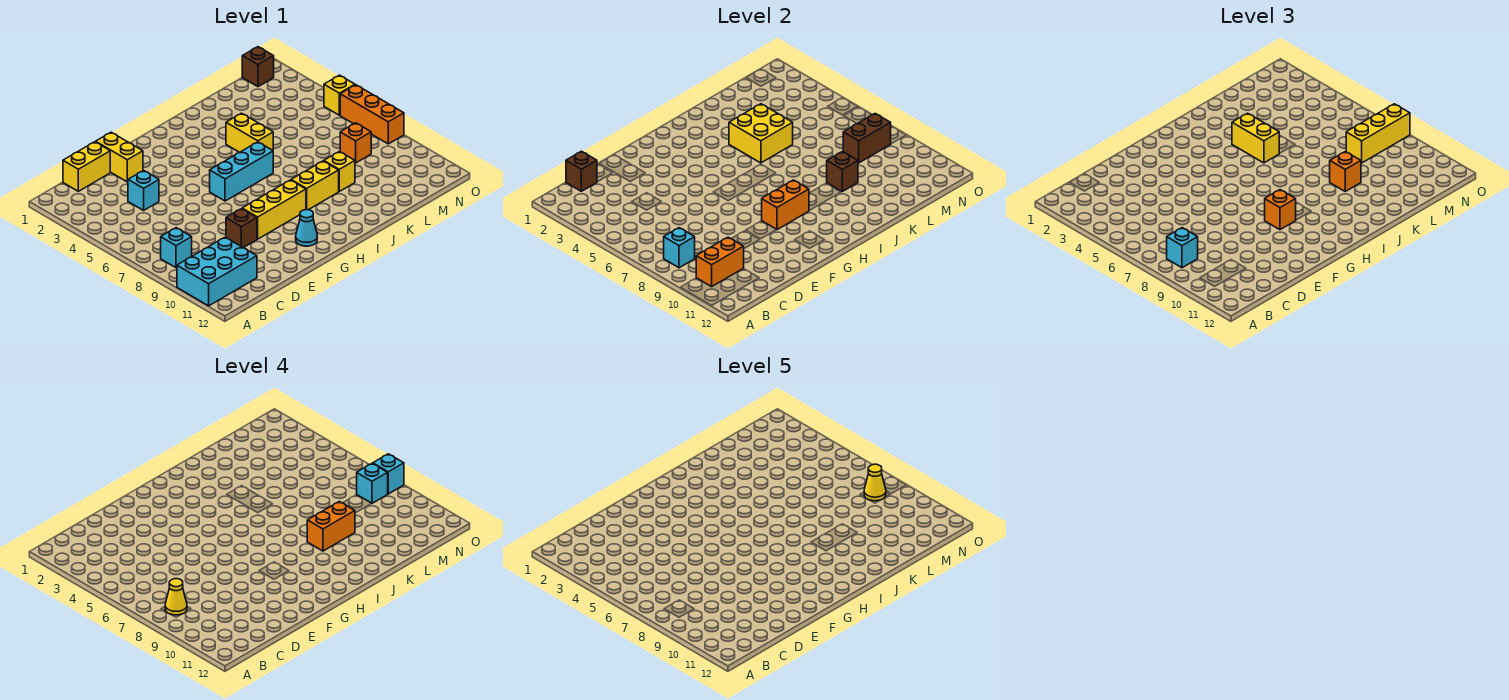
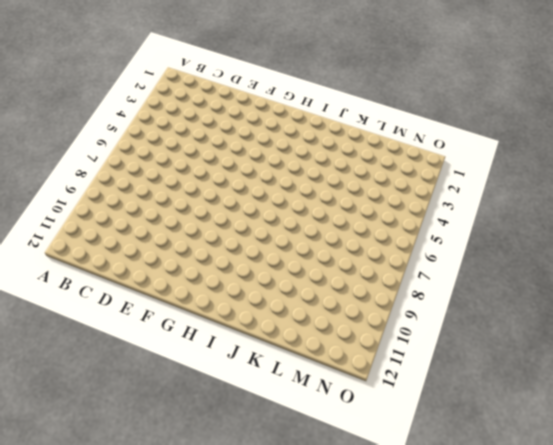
none -> cyan brick A10:C11 level 1
none -> cyan brick B8 level 1
none -> yellow brick C1:D1 level 1
none -> cyan brick D4 level 1

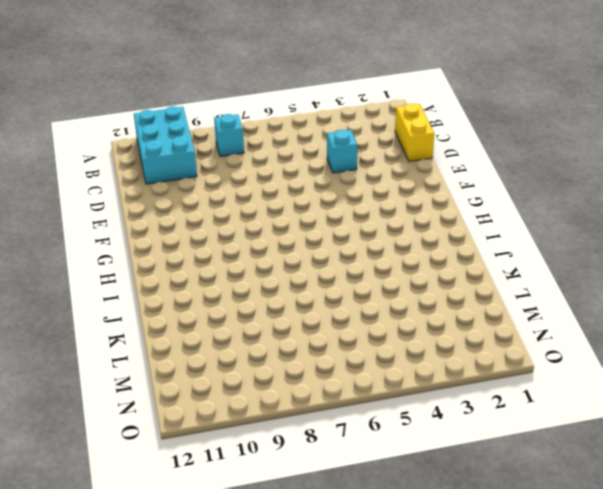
none -> yellow brick E1:E2 level 1
none -> brown brick E9 level 1
none -> yellow brick F9:H9 level 1
none -> cyan brick G6:I6 level 1

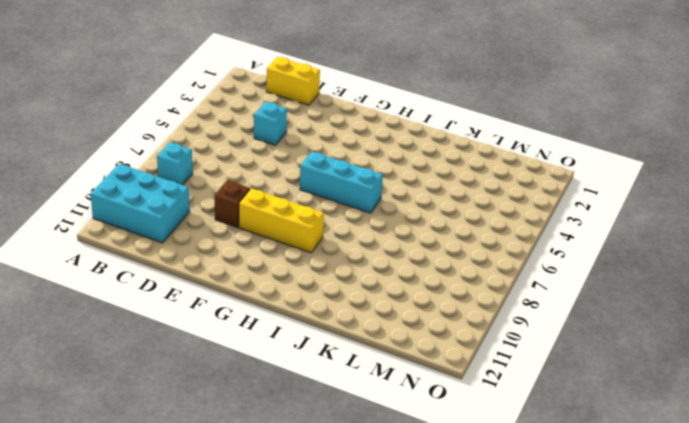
none -> yellow brick E1:E2 level 1
none -> cyan cone G11 level 1
none -> yellow brick I9:J9 level 1
none -> yellow brick J4:J5 level 1

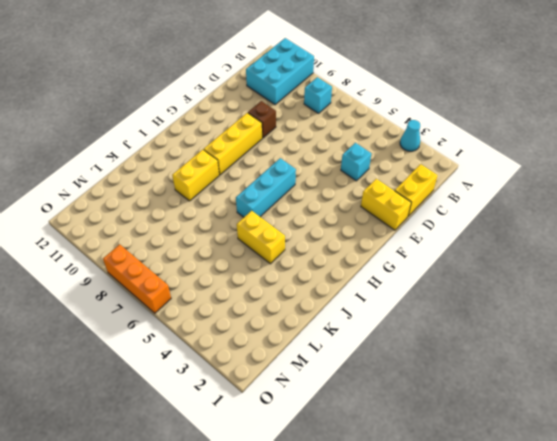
cyan cone A3 level 1 -> cyan cone G11 level 1
none -> yellow brick K9 level 1
none -> orange brick M8 level 1
none -> brown brick N1 level 1
none -> yellow brick O5 level 1

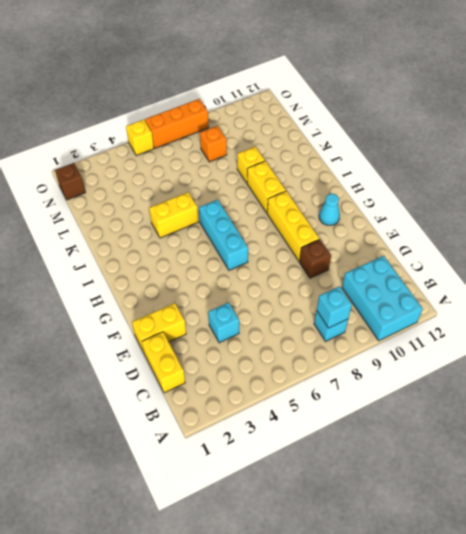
none -> orange brick B10:C10 level 2
none -> brown brick C1 level 2
none -> orange brick G9:H9 level 2
none -> yellow brick J4:K5 level 2

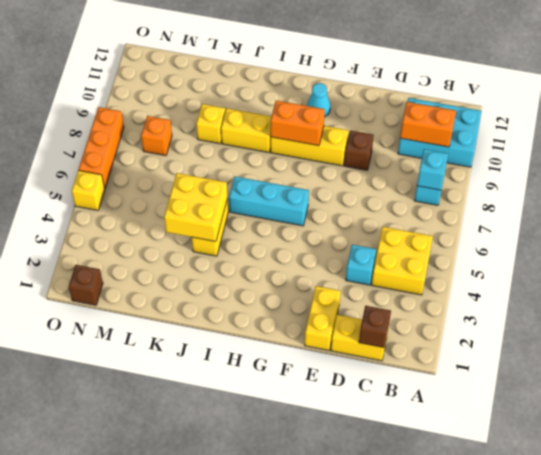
yellow brick B4:C5 level 1 -> none
none -> brown brick K9 level 2
none -> brown brick M8:N8 level 2
none -> cyan brick B8 level 3
none -> orange brick G9 level 3

